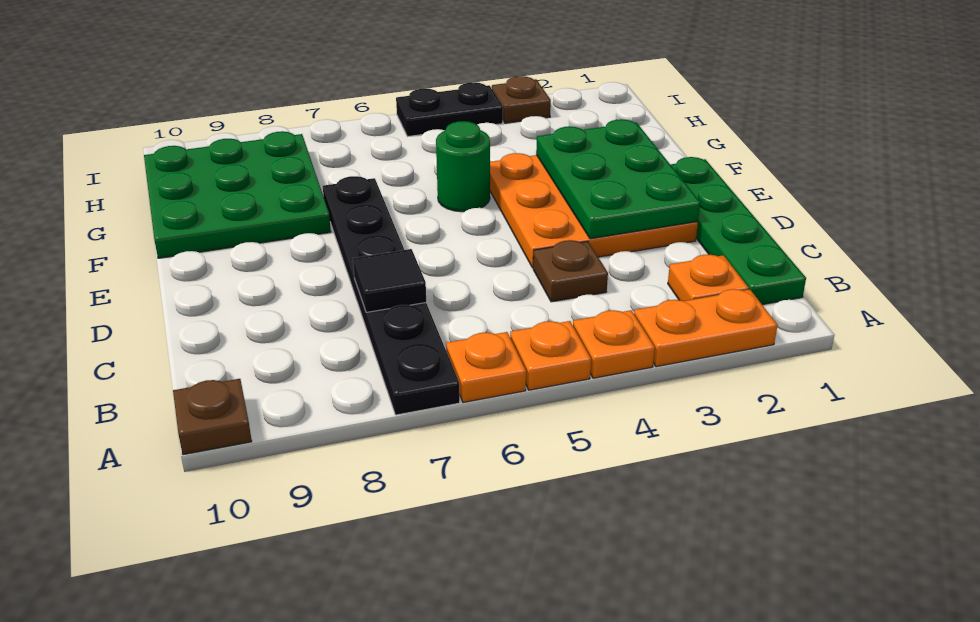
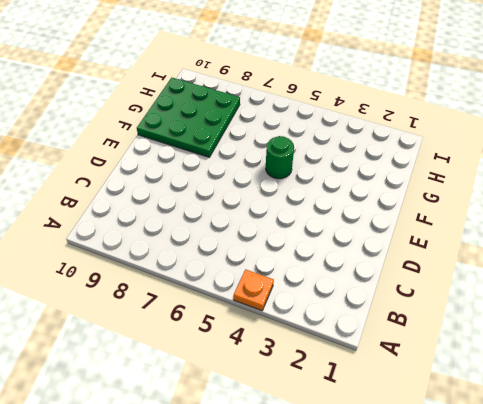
none -> orange plate A2:A3 level 1
none -> orange plate A5 level 1
none -> orange plate A6 level 1

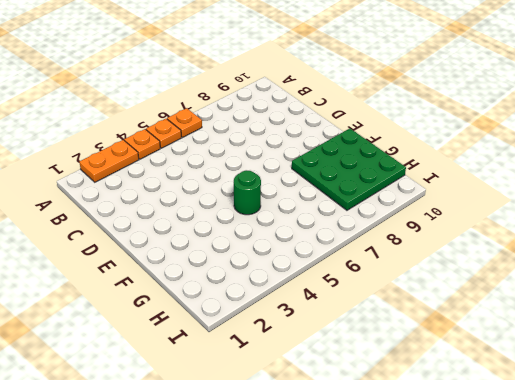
none -> black plate A7:F7 level 1
none -> brown plate A10 level 1
none -> green plate B1:E1 level 1

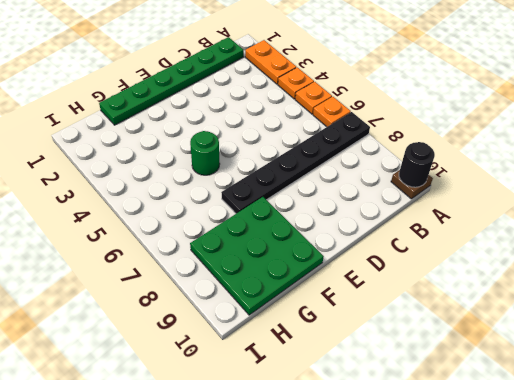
black round brick A10 level 2 -> none
green plate B1:G1 level 1 -> green plate B1:E1 level 1
none -> orange plate B2 level 1
none -> brown plate C4 level 1
none -> orange plate D2:F4 level 1

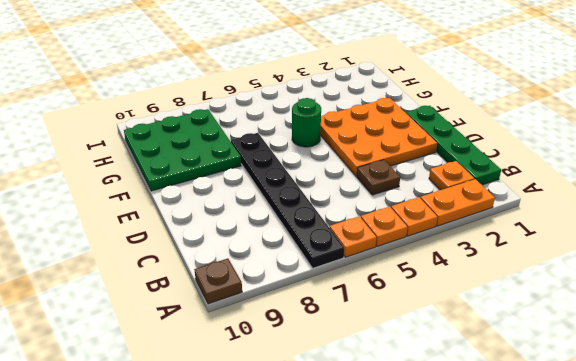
none -> brown plate I3 level 1
none -> black plate I4:I5 level 1
none -> black tile C7 level 2

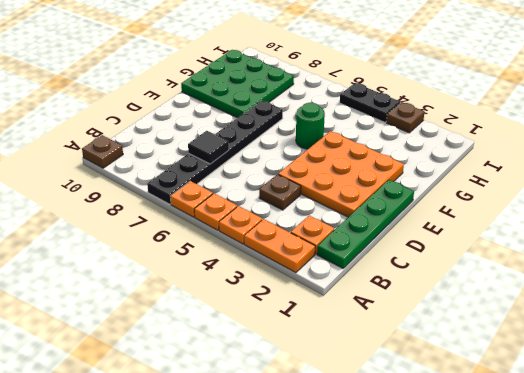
none -> green plate D2:F3 level 2

